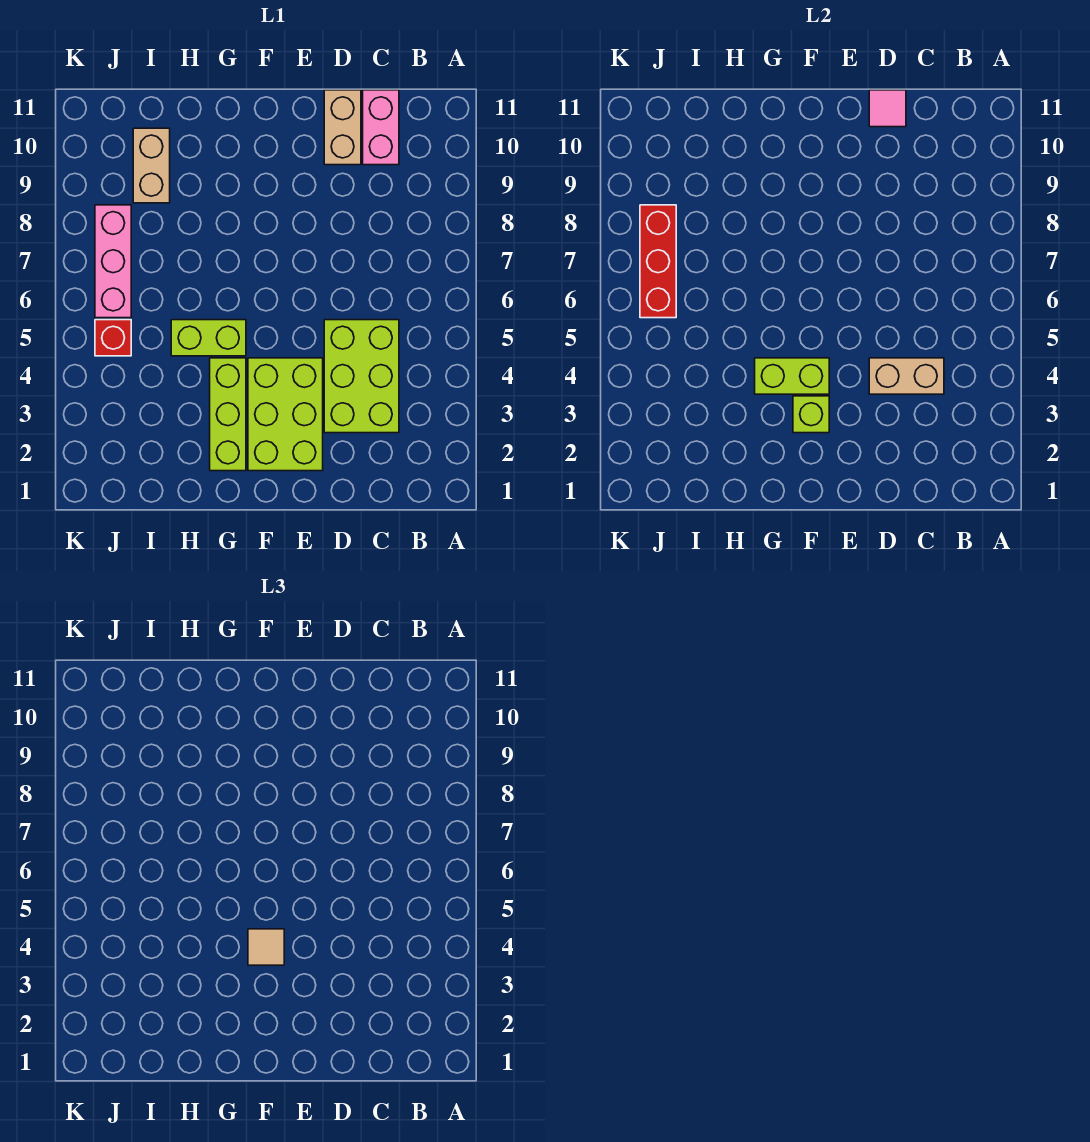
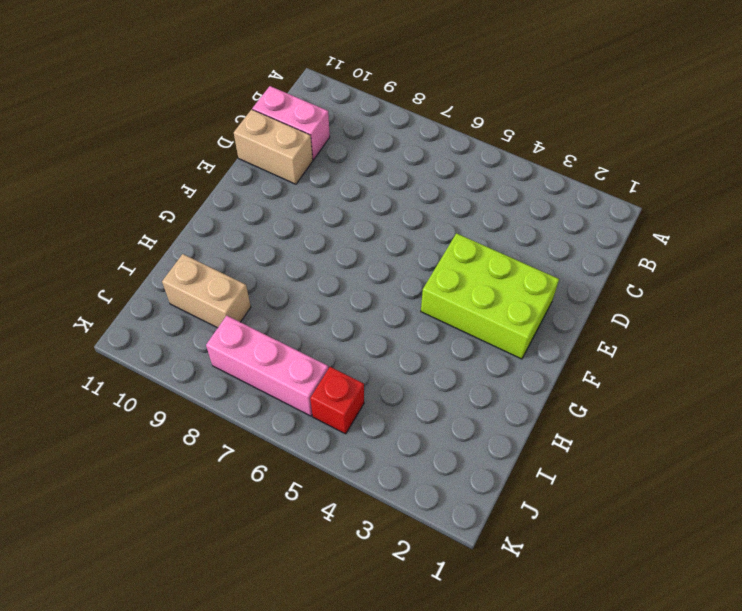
none -> lime brick C3:D5 level 1
none -> lime brick G2:G4 level 1
none -> lime brick G5:H5 level 1

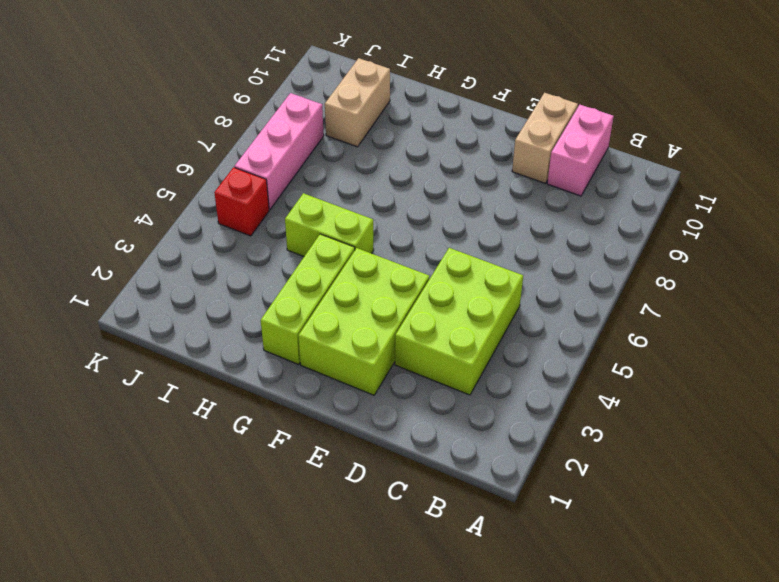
none -> tan brick C4:D4 level 2
none -> pink tile D11 level 2
none -> lime brick F3 level 2

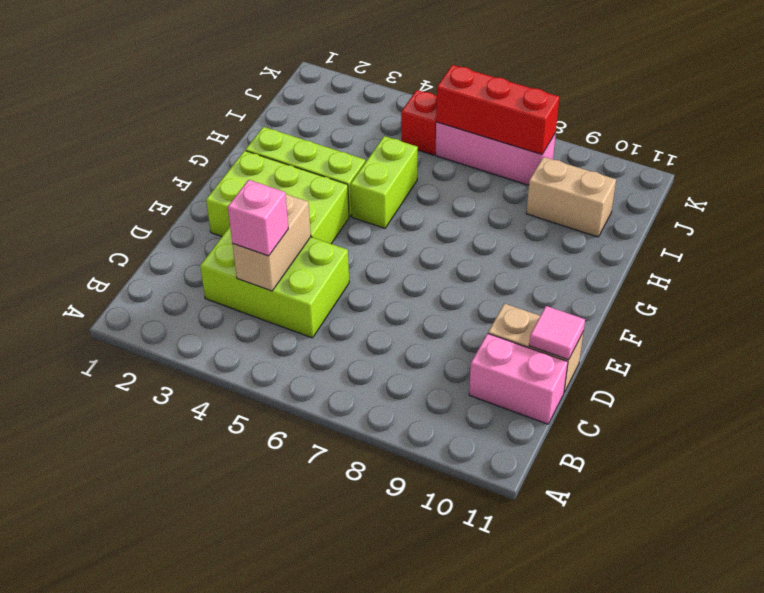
pink brick C4 level 3 -> none
none -> lime brick F3 level 2
none -> lime brick F4:G4 level 2
none -> tan tile F4 level 3

